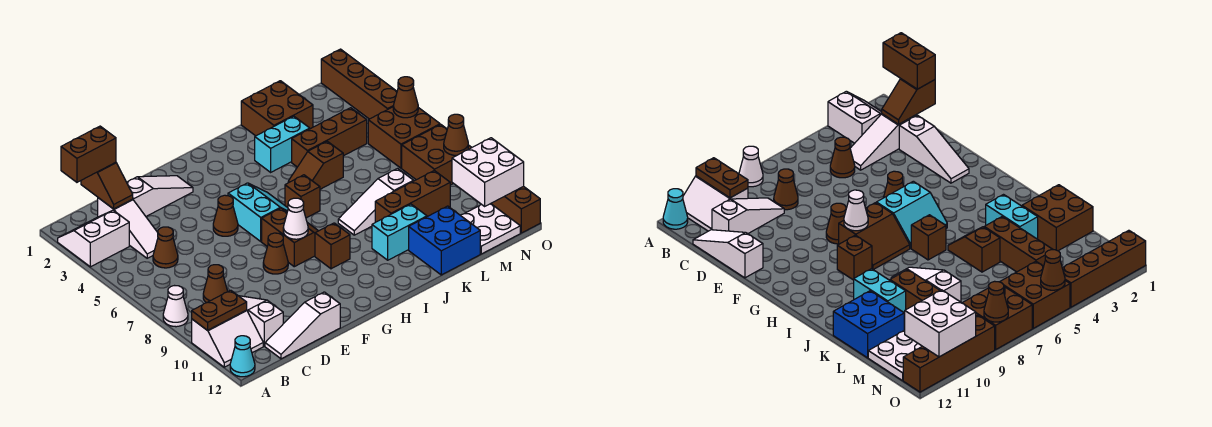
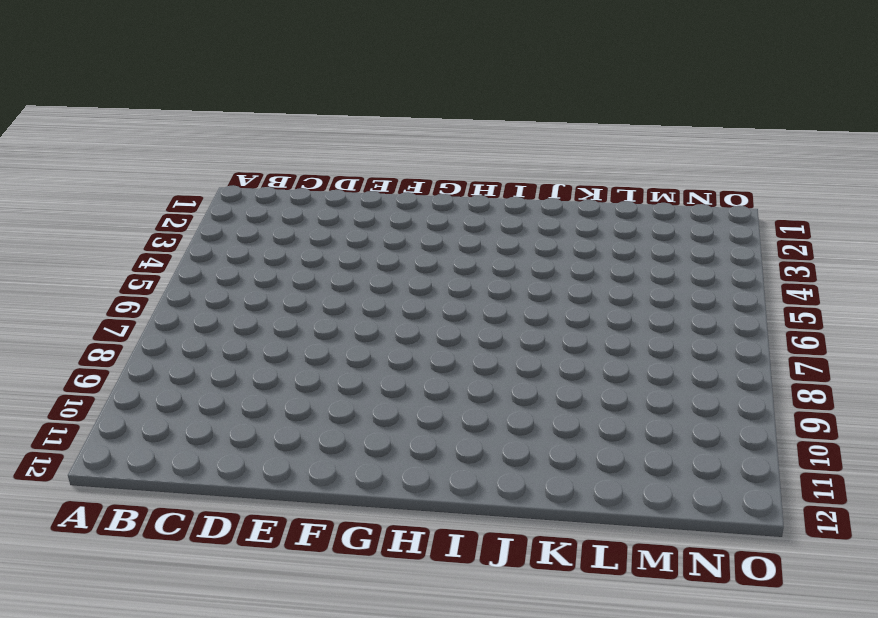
none -> white slope A2:B3 level 1 top 3
none -> white cone A8 level 1
none -> white slope A10:B11 level 1 top 10
none -> cyan cone A12 level 1

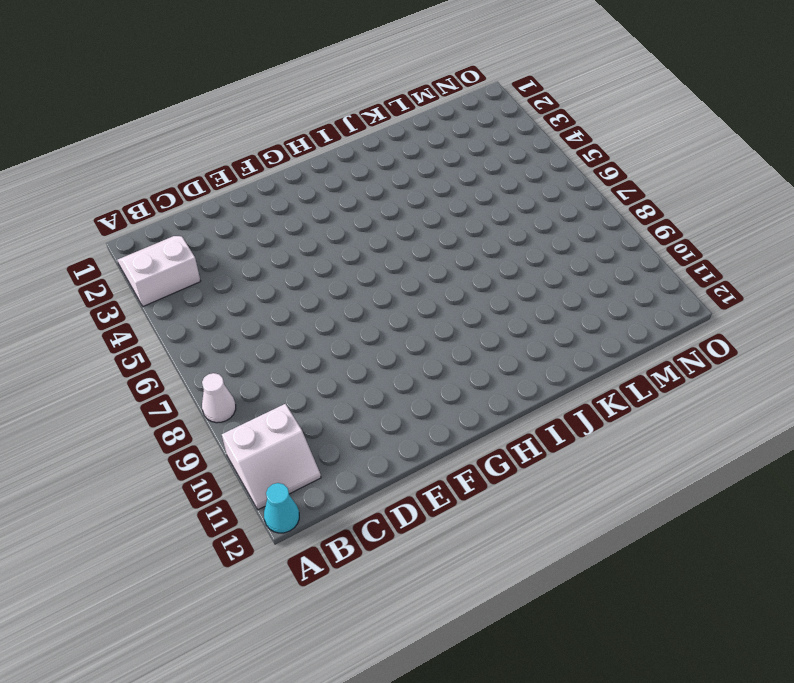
none -> white slope C2:C4 level 1 top 2
none -> brown cone C5 level 1
none -> brown cone C8 level 1
none -> white slope C9:C11 level 1 top 11

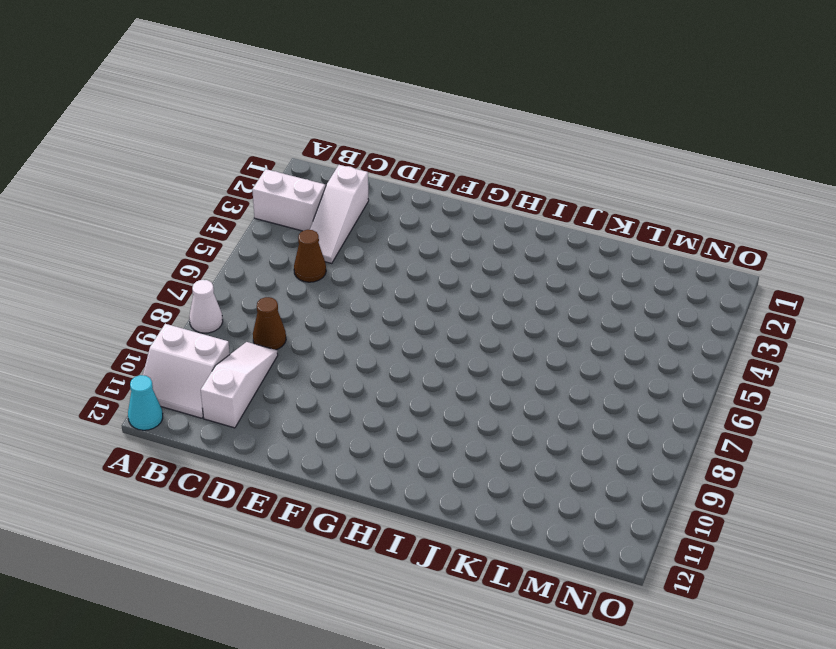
none -> white slope C12:E12 level 1 top E
none -> white slope D2:F2 level 1 top D
none -> brown cone F5 level 1
none -> brown cone F8 level 1

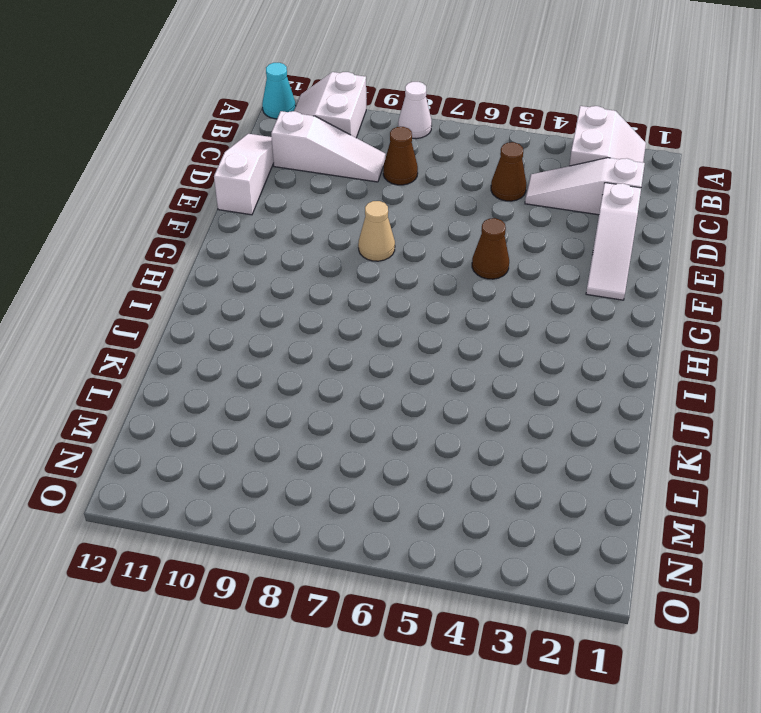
tan cone F8 level 1 -> brown cone F8 level 1
none -> cyan slope G5:H6 level 1 top G
none -> brown slope G7:H8 level 1 top G
none -> brown brick H9 level 1
none -> brown brick I6 level 1

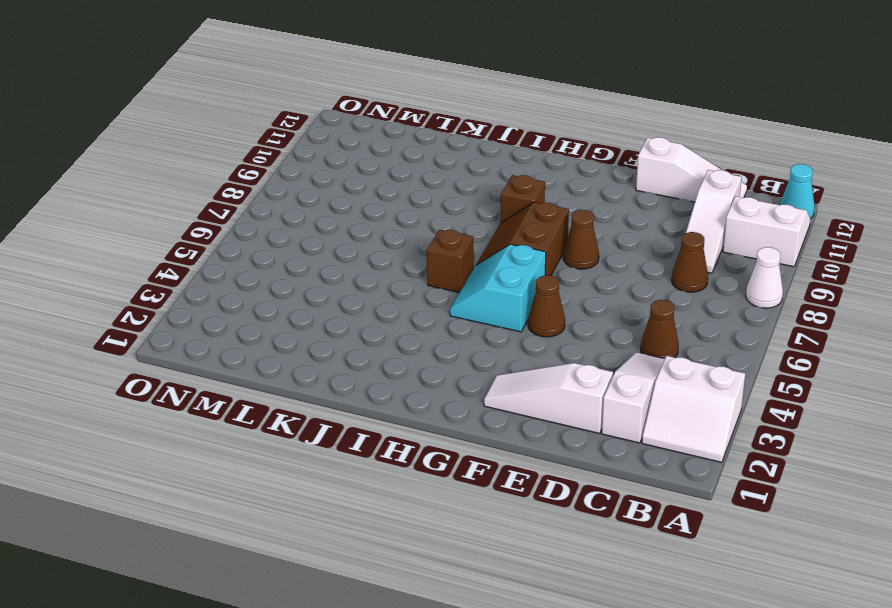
none -> cyan brick J3:K3 level 1
none -> brown slope J5:K5 level 1 top K
none -> white slope J8:L8 level 1 top L
none -> cyan brick J10:K10 level 1

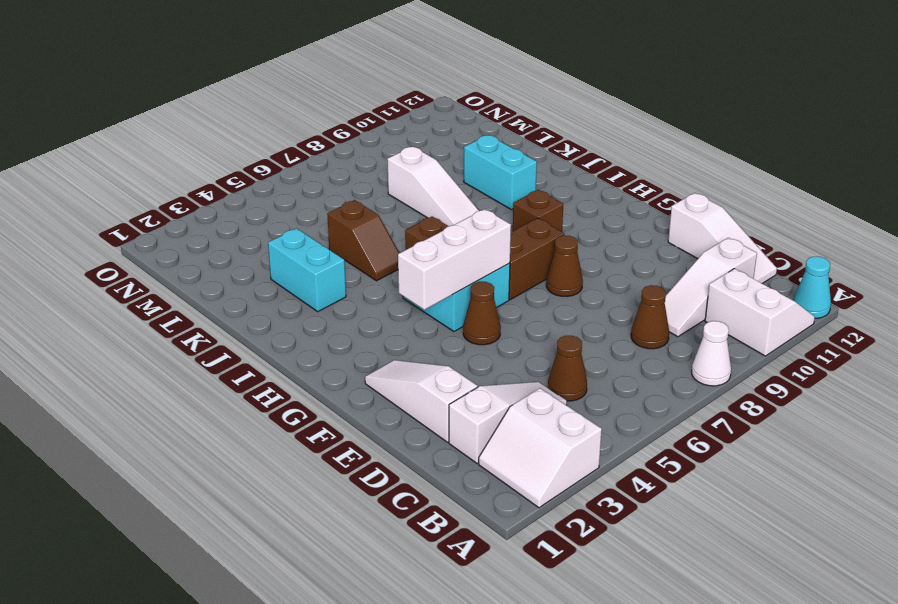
white brick G4:G6 level 2 -> none
none -> brown brick K1:L2 level 1
none -> brown brick K4:M4 level 1
none -> brown brick K9:M9 level 1
none -> blue brick K11:L12 level 1

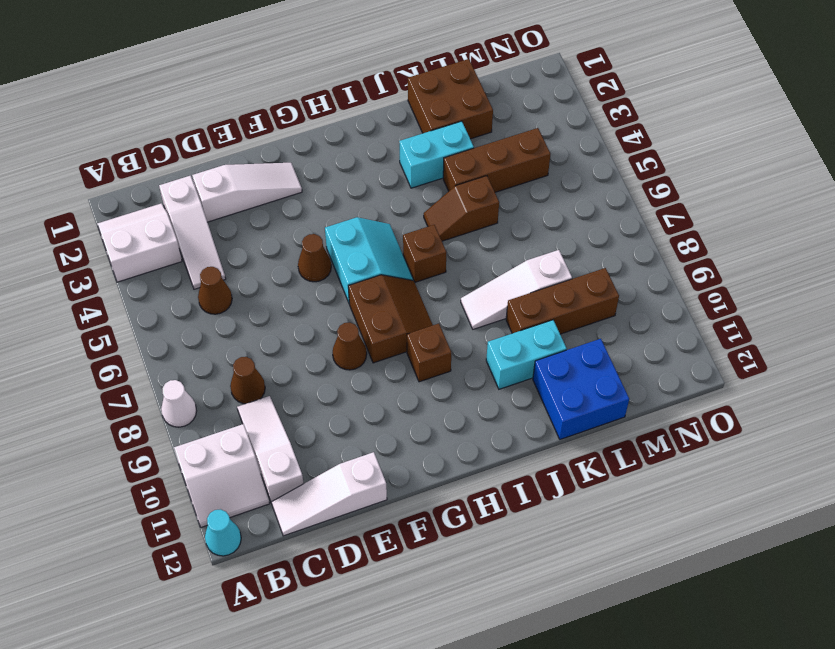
none -> white plate M11:N12 level 1
none -> brown brick N5:O6 level 1
none -> brown brick N7:O8 level 1
none -> brown brick O1:O4 level 1

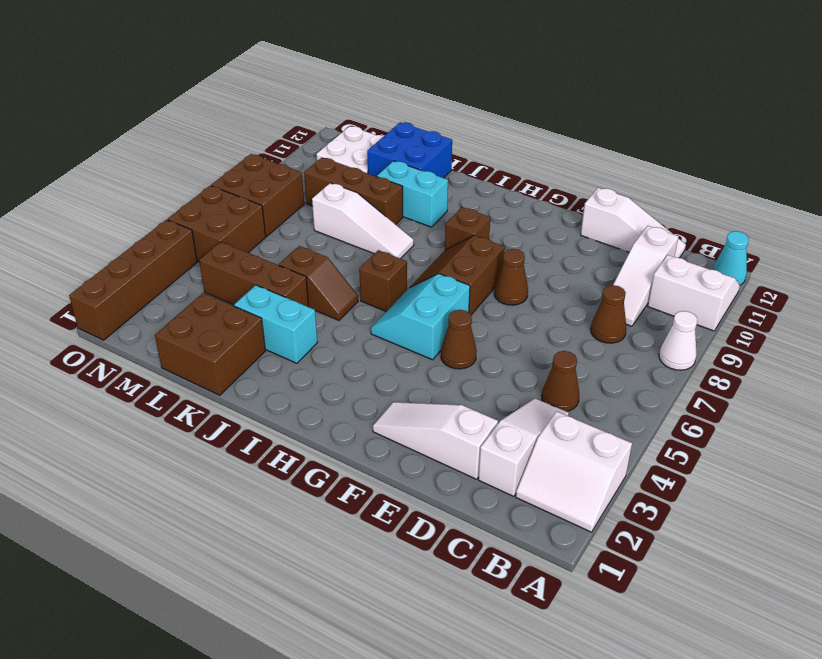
none -> brown brick O9:O12 level 1
none -> brown plate A10:B10 level 2
none -> brown slope C1:C2 level 2 top 1
none -> white cone G8 level 2

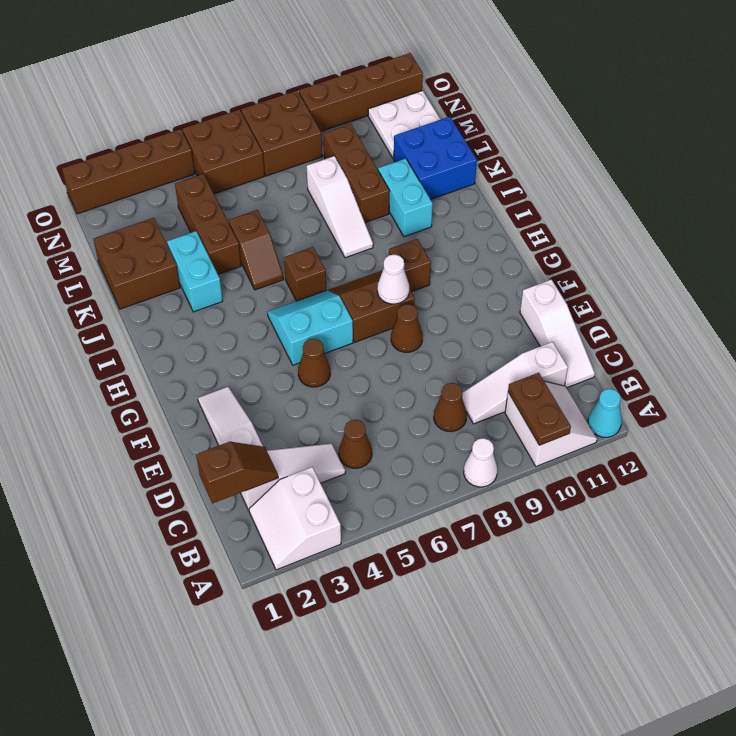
none -> white brick N10:O11 level 2
none -> brown cone O5 level 2
none -> brown cone O8 level 2
none -> brown brick B1:C1 level 3

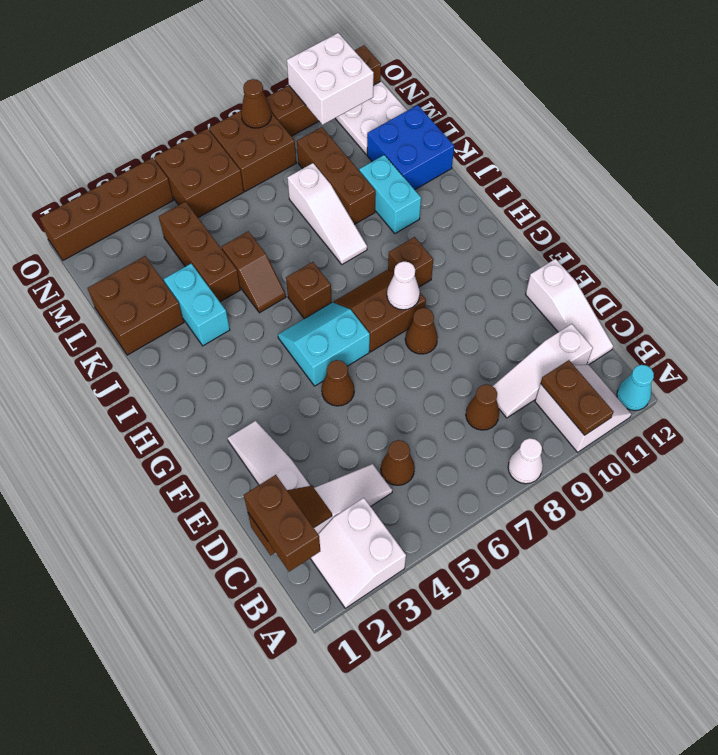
none -> brown cone O5 level 2

